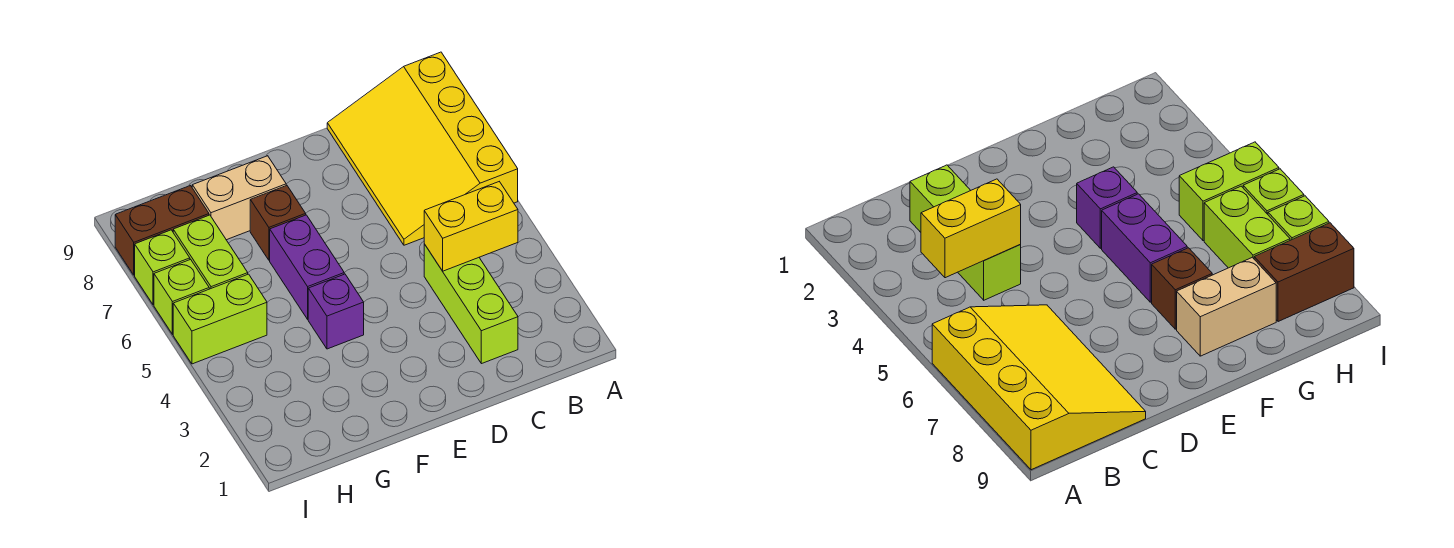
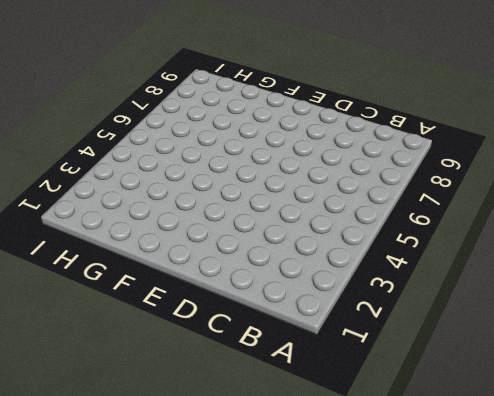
none -> yellow slope A6:C9 level 1 top A
none -> lime brick C2:C4 level 1
none -> purple brick F4 level 1

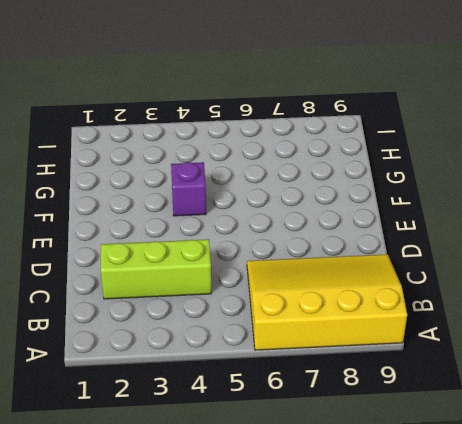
none -> purple brick F5:F6 level 1
none -> brown brick F7 level 1
none -> tan brick F8:G8 level 1

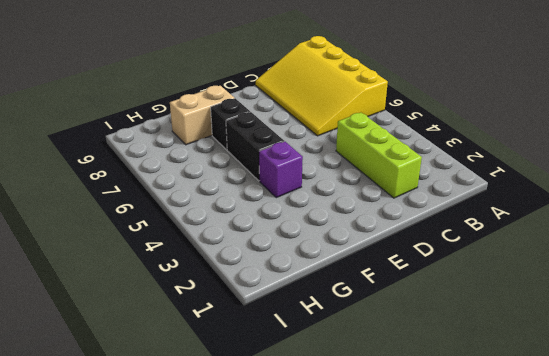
black brick F5:F6 level 1 -> purple brick F5:F6 level 1
black brick F7 level 1 -> brown brick F7 level 1
none -> lime brick H5:I5 level 1
none -> lime brick H6:H7 level 1
none -> brown brick H8:I8 level 1

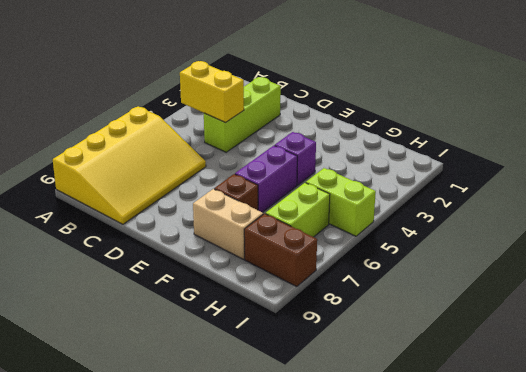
none -> lime brick I6 level 1
none -> lime brick I7 level 1

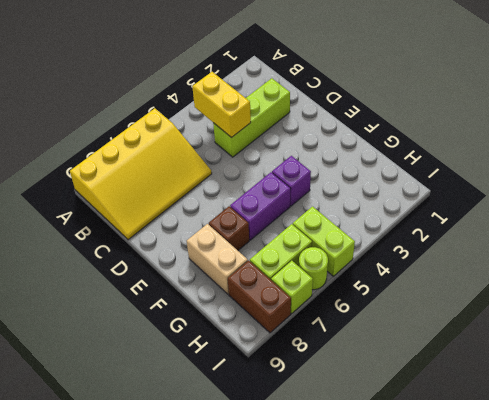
lime round brick I6 level 1 -> lime brick I6 level 1

